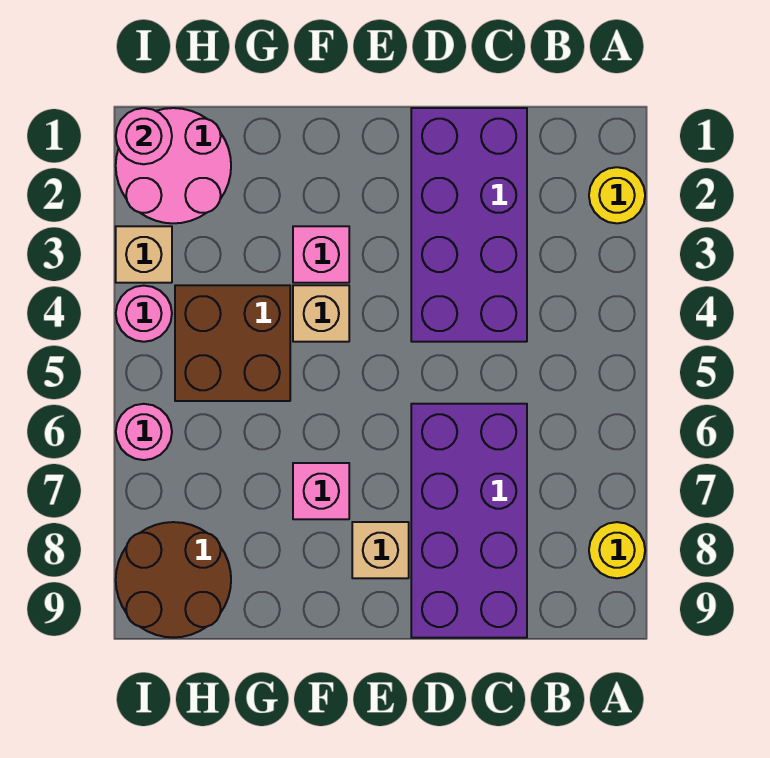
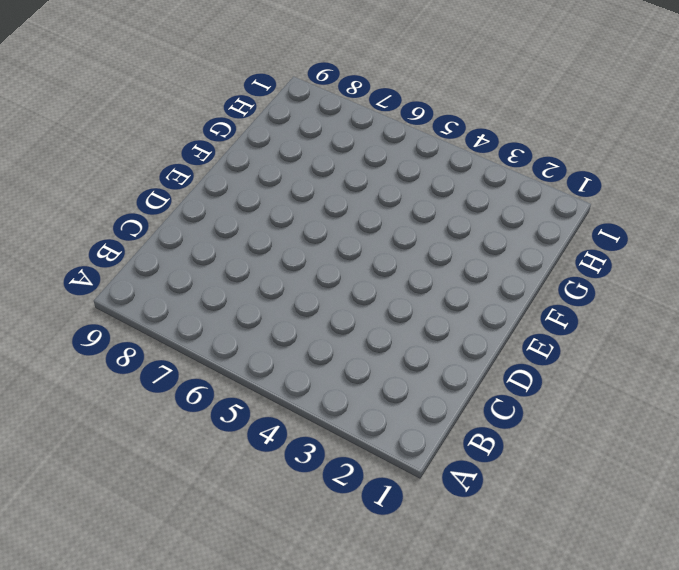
none -> yellow round brick A2 level 1
none -> yellow round brick A8 level 1
none -> purple brick C1:D4 level 1

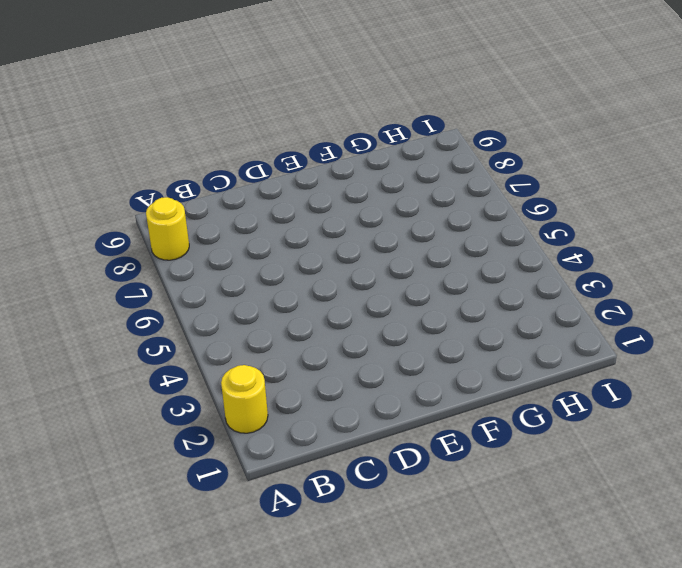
none -> purple brick C1:D4 level 1
none -> purple brick C6:D9 level 1
none -> tan brick E8 level 1

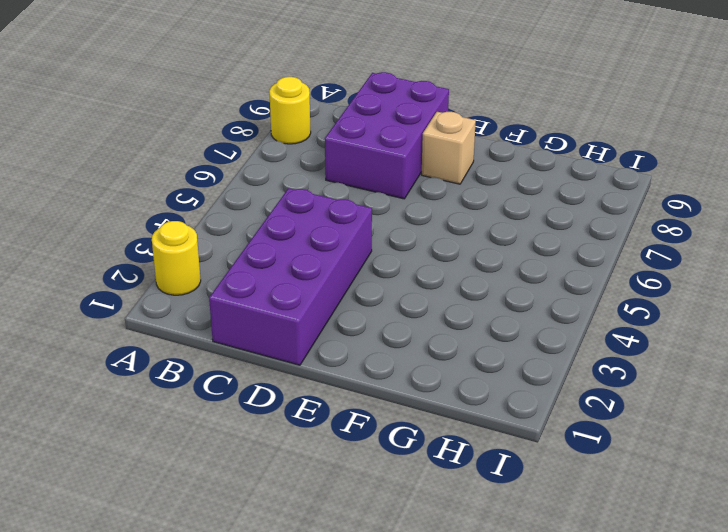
purple brick C7:D9 level 1 -> purple brick C6:D9 level 1
none -> pink brick F3 level 1
none -> tan brick F4 level 1
none -> pink brick F7 level 1

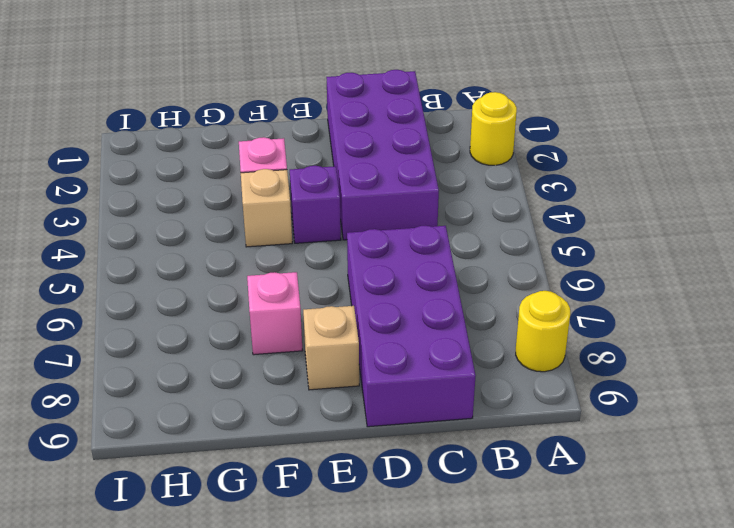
purple brick E4 level 1 -> none
none -> brown brick G4:H5 level 1
none -> pink round brick H1:I2 level 1
none -> brown round brick H8:I9 level 1

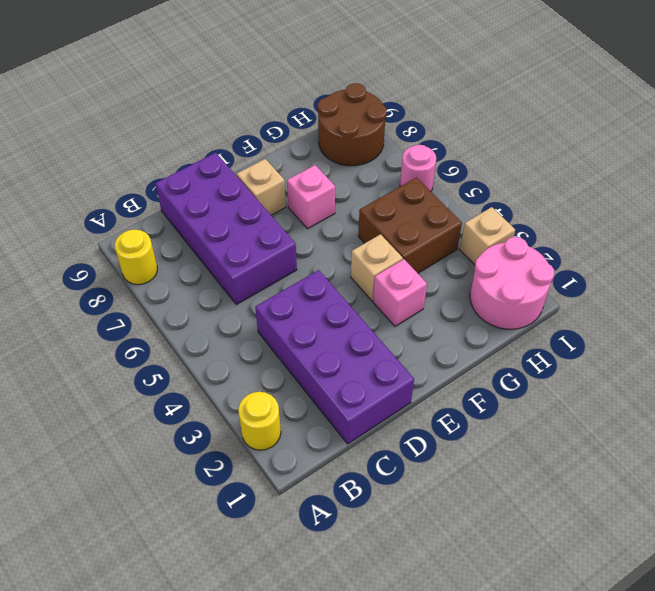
none -> pink round brick I4 level 1
none -> pink round brick I1 level 2

